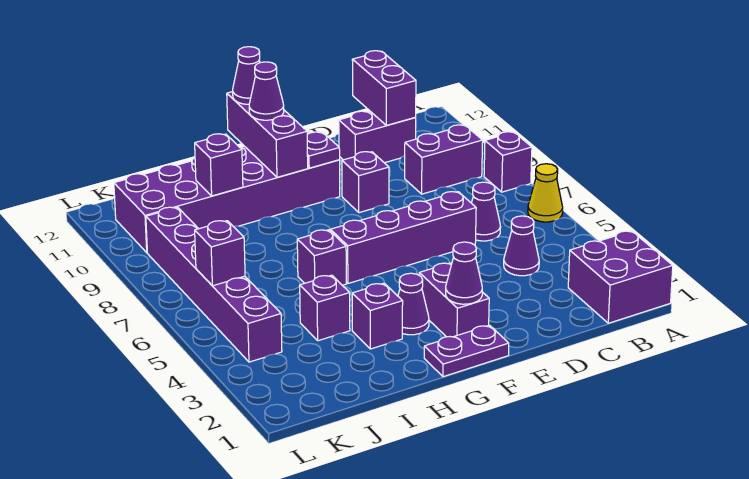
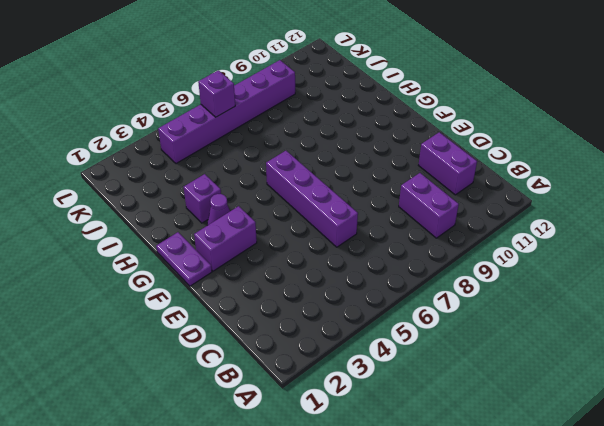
none -> purple brick A1:B2 level 1
none -> yellow cone A6 level 1
none -> purple brick A8 level 1

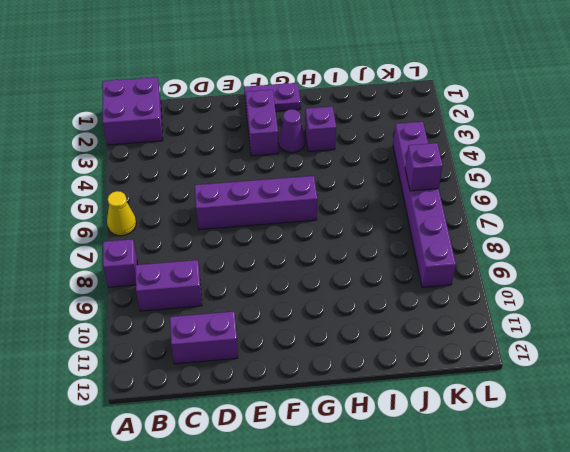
none -> purple cone C4 level 1
none -> purple cone C6 level 1
none -> purple brick E9 level 1

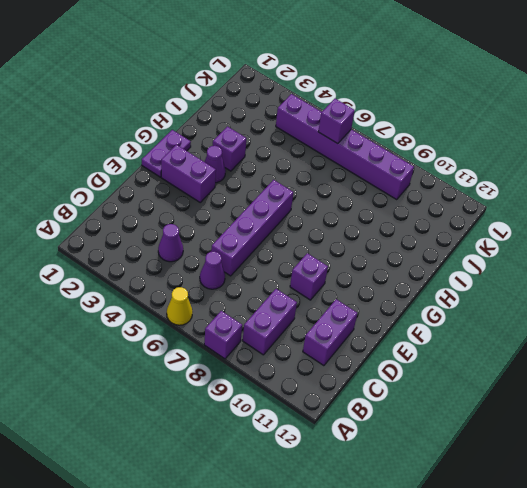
none -> purple brick A1:B2 level 1
none -> purple brick F10:K11 level 1
none -> purple brick H6 level 1

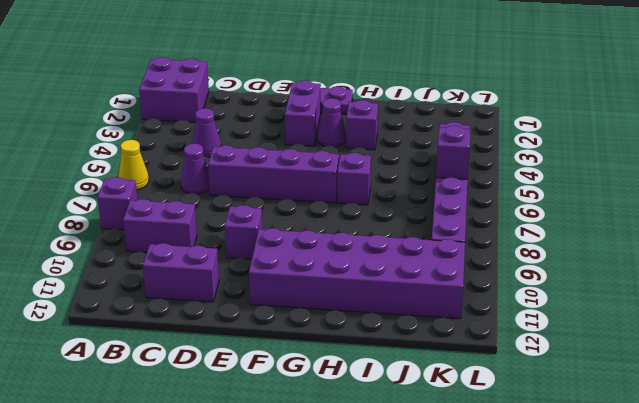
none -> purple brick I4 level 1
none -> purple brick C11:C12 level 2
none -> purple cone F2 level 2

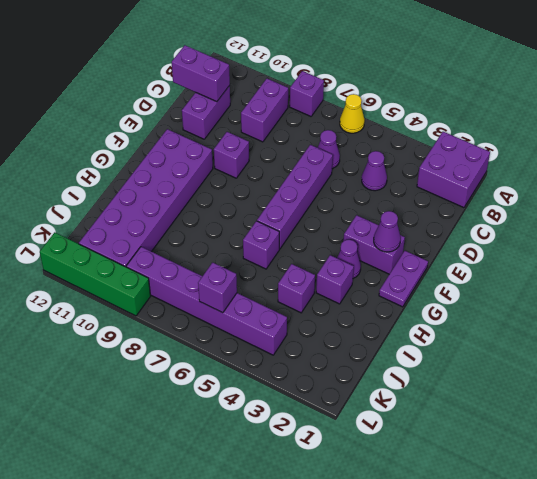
green brick L9:L12 level 1 -> none
none -> purple plate F10 level 2
none -> purple brick G10:G12 level 2
none -> purple brick I10 level 2

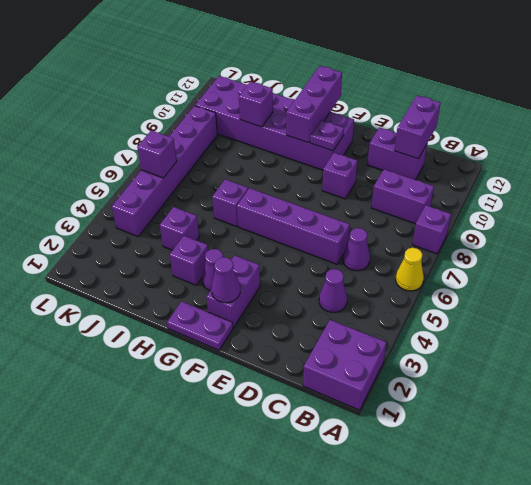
none -> purple cone G11 level 3
none -> purple cone G12 level 3

